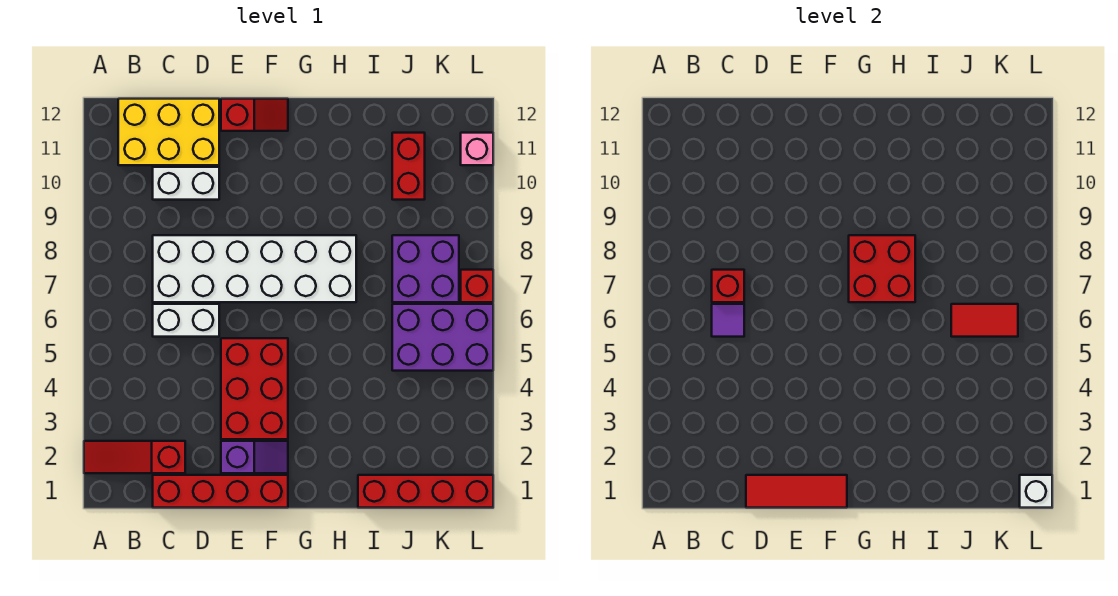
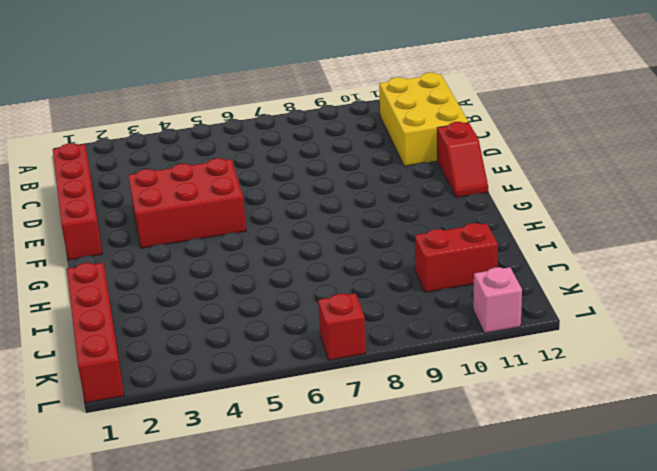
none -> red slope A2:C2 level 1 top C
none -> white brick C6:D6 level 1
none -> white brick C7:H8 level 1

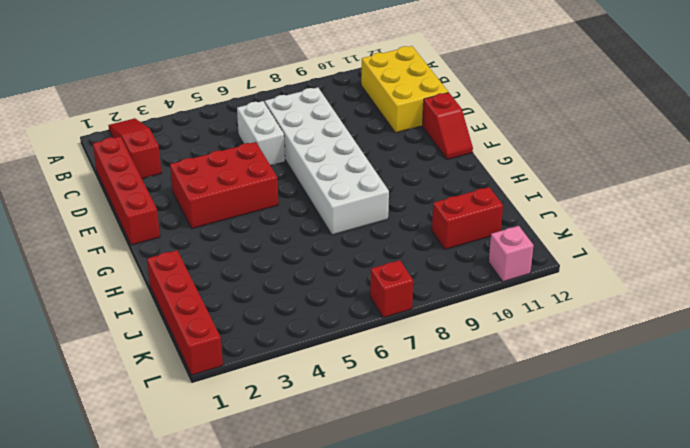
none -> white brick C10:D10 level 1
none -> purple slope E2:F2 level 1 top E
none -> purple brick J5:L6 level 1

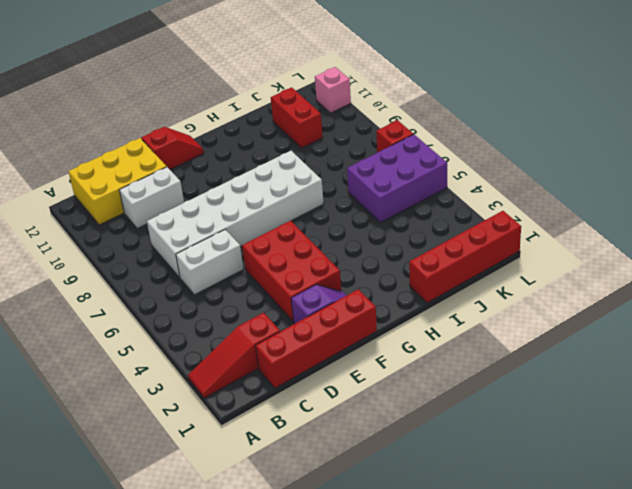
none -> purple brick J7:K8 level 1
none -> purple tile C6 level 2
none -> red brick C7 level 2

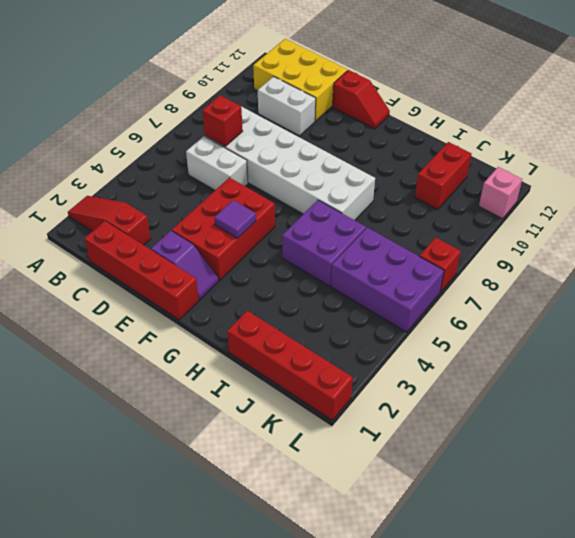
purple tile F4 level 2 -> purple tile C6 level 2
purple brick H5:I6 level 1 -> purple brick J7:K8 level 1
none -> red tile D1:F1 level 2
none -> red brick G7:H8 level 2
none -> red tile J6:K6 level 2

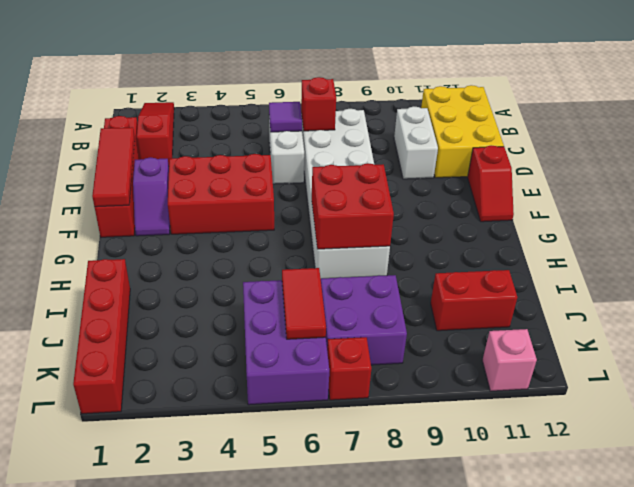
none -> white brick L1 level 2

